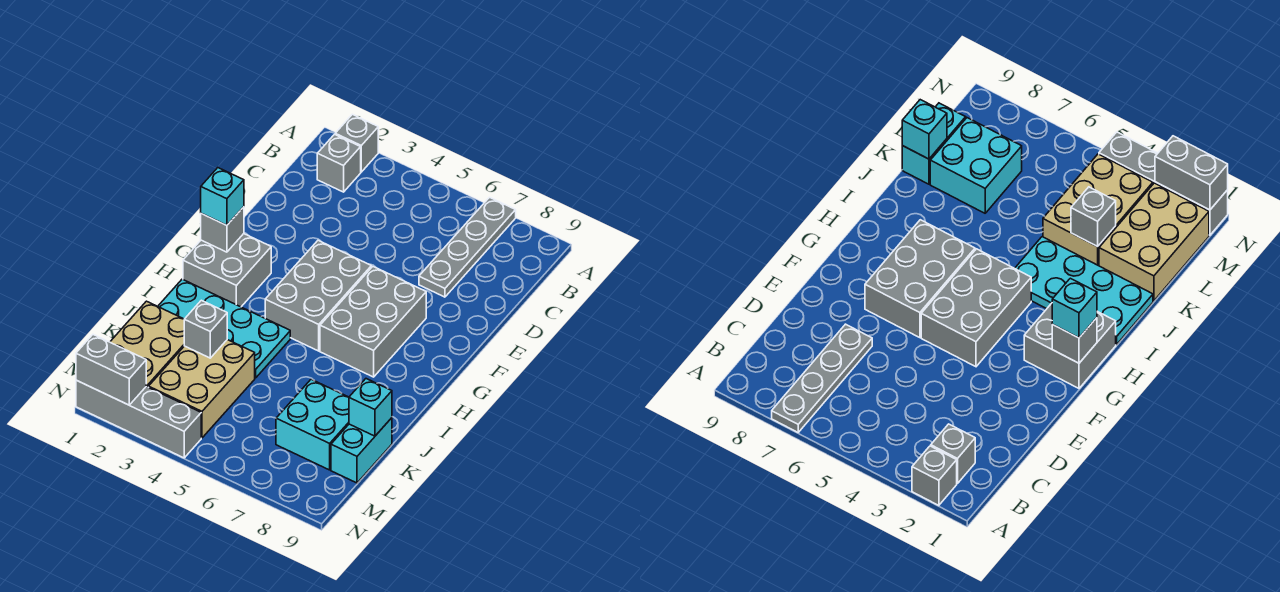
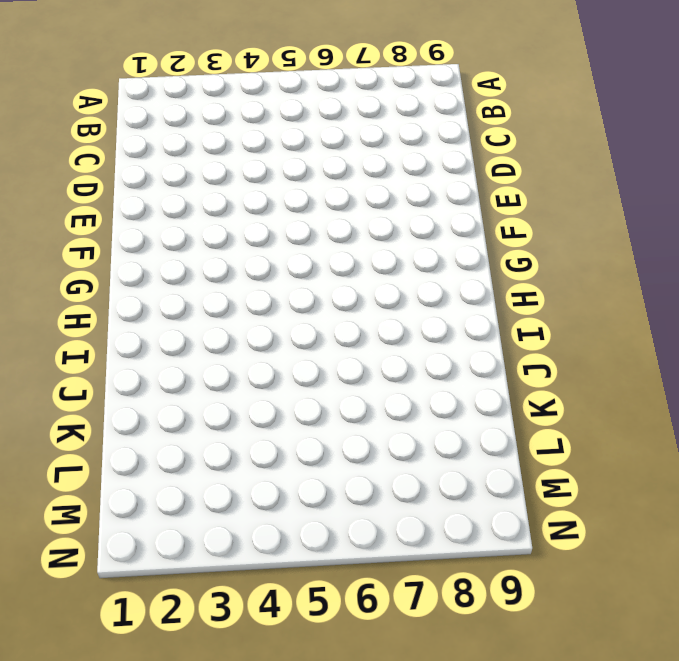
none -> grey brick A2 level 1
none -> grey plate A7:D7 level 1
none -> grey brick B2 level 1

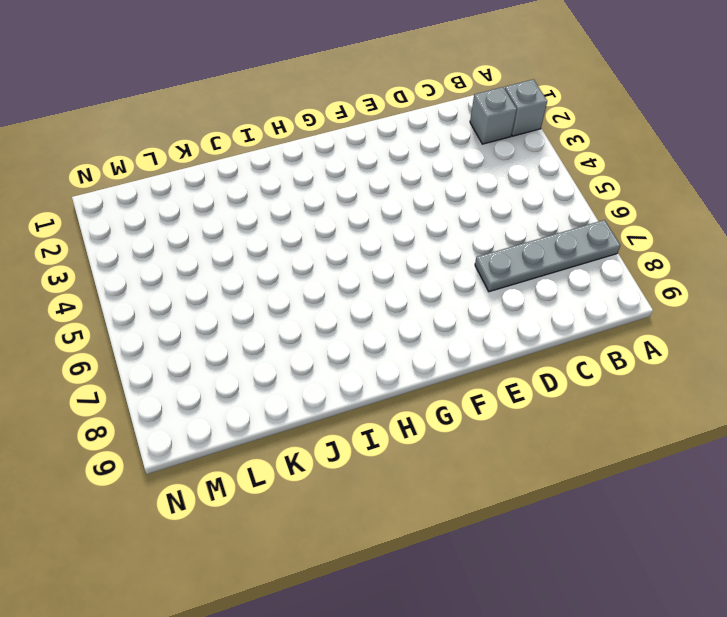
none -> grey brick F4:H5 level 1
none -> grey brick F6:H7 level 1
none -> grey brick G1:H2 level 1

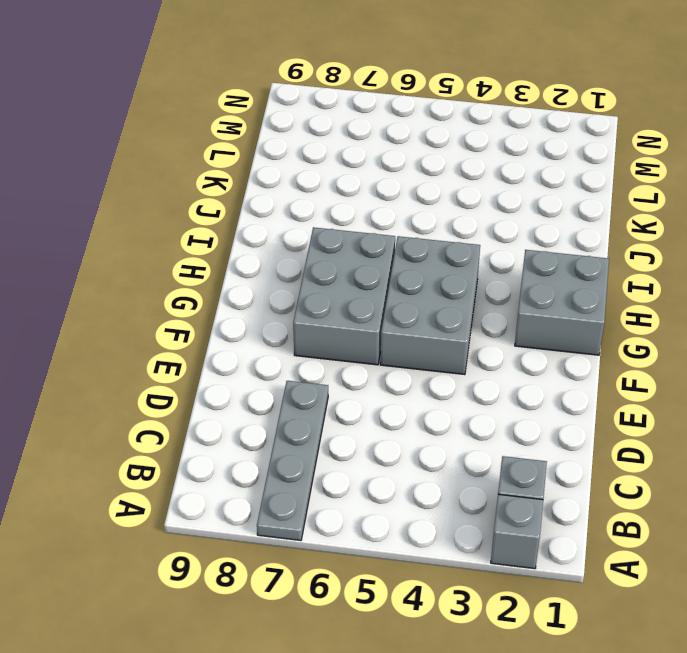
none -> cyan plate I1:J4 level 1
none -> tan brick K1:M2 level 1
none -> tan brick K3:M4 level 1

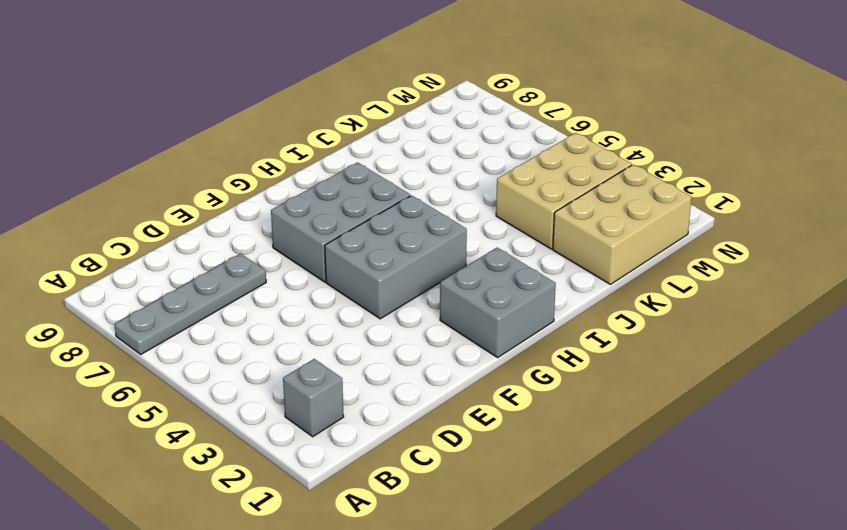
none -> grey brick A2 level 1
none -> cyan plate I1:J4 level 1
none -> cyan brick K7:L8 level 1

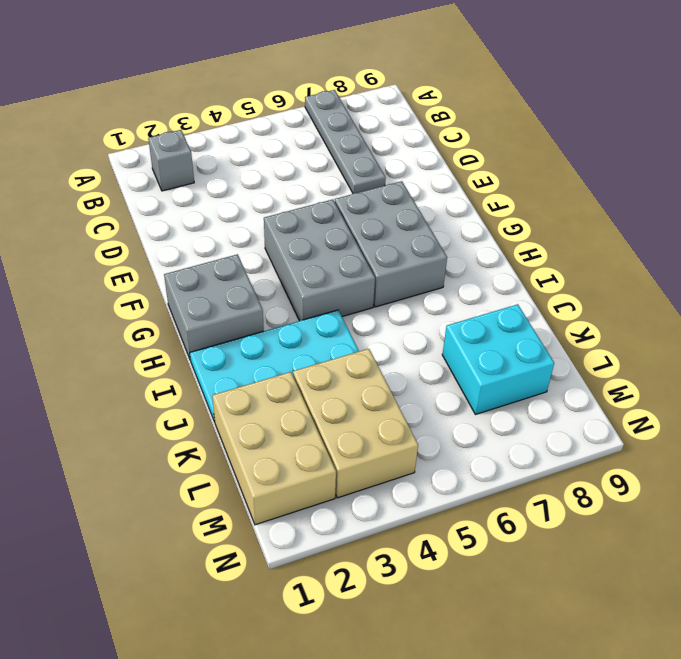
none -> grey brick A2 level 1
none -> cyan brick K9:L9 level 1
none -> grey brick N1:N4 level 1

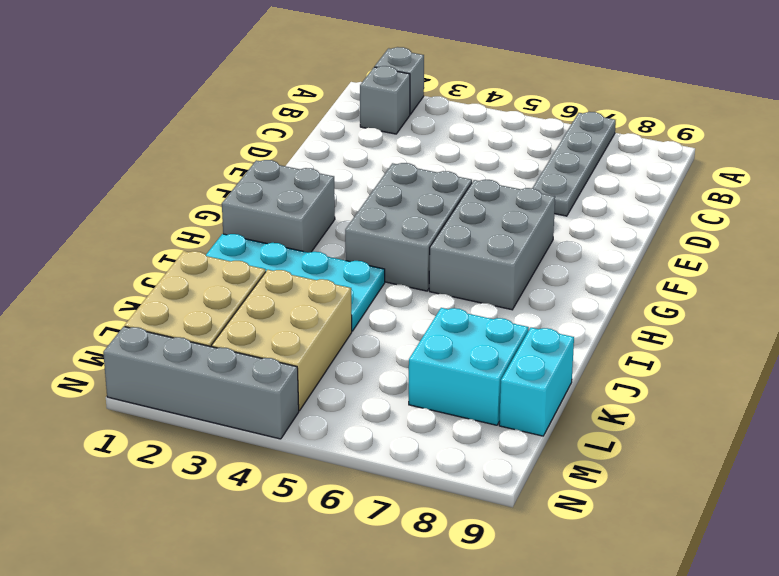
none -> grey brick G1 level 2
none -> grey brick K3 level 2
none -> cyan brick K9 level 2

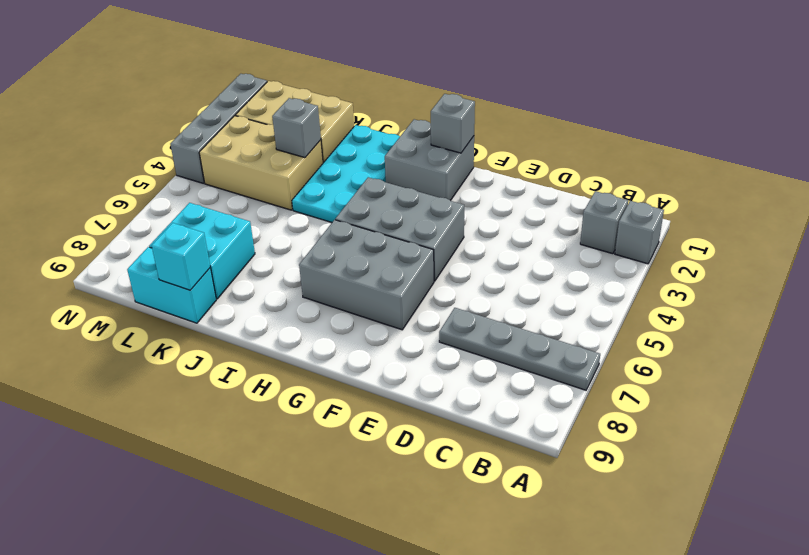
none -> grey brick N1:N2 level 2
none -> cyan brick G1 level 3

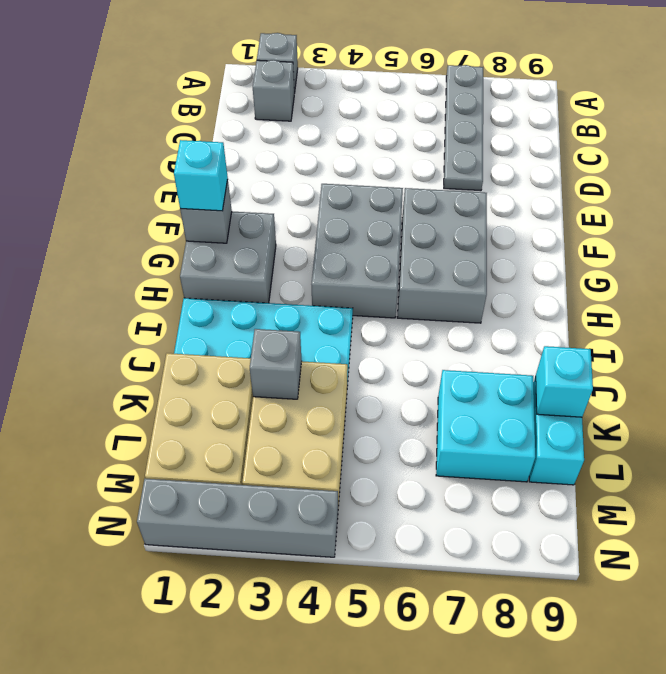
none -> grey brick N1:N2 level 2

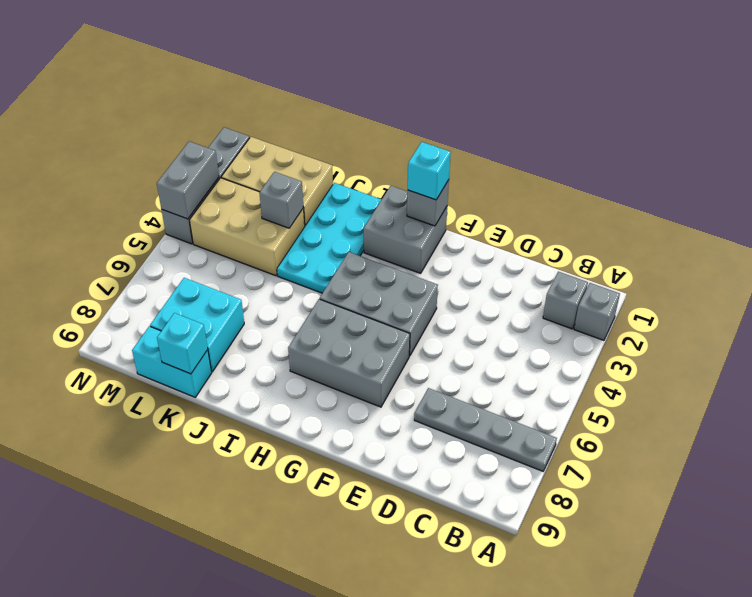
grey brick N3:N4 level 2 -> grey brick N1:N2 level 2

